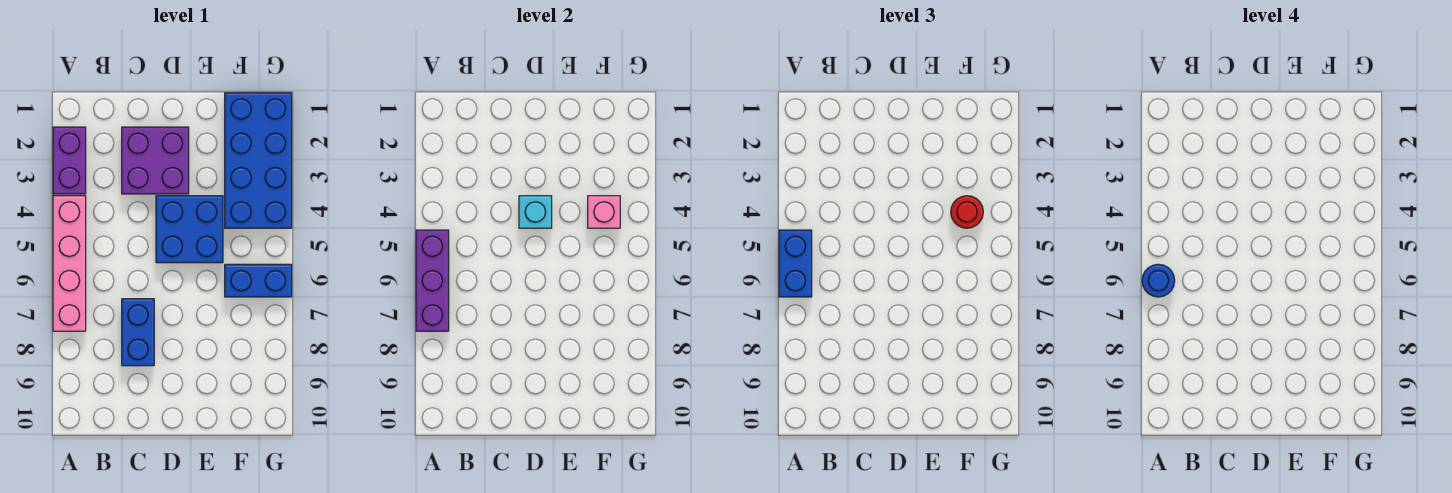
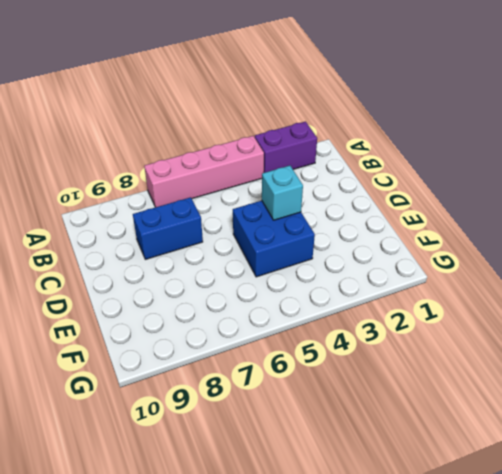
none -> purple brick C2:D3 level 1
none -> blue brick F1:G4 level 1
none -> blue brick F6:G6 level 1

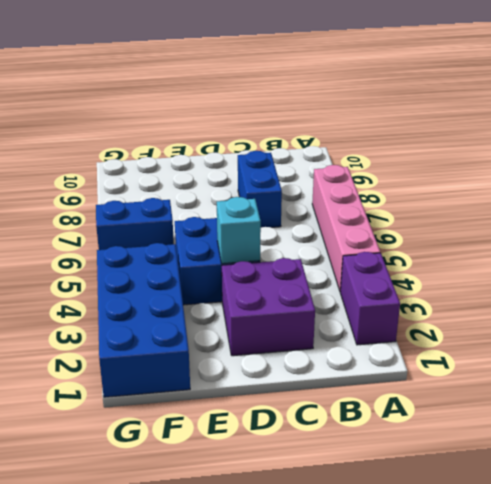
none -> purple brick A5:A7 level 2
none -> pink brick F4 level 2
none -> blue brick A5:A6 level 3

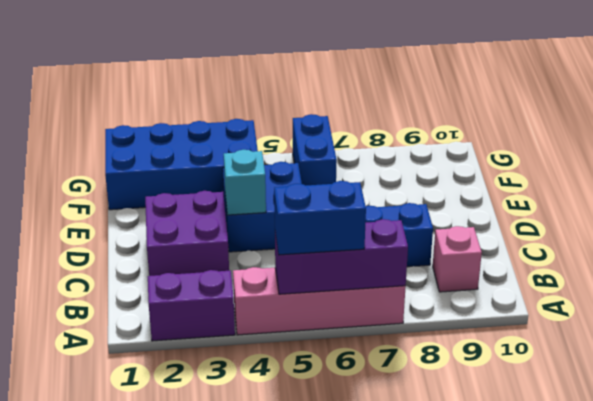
pink brick B9 level 1 -> pink brick F4 level 2
none -> red round brick F4 level 3
none -> blue round brick A6 level 4

